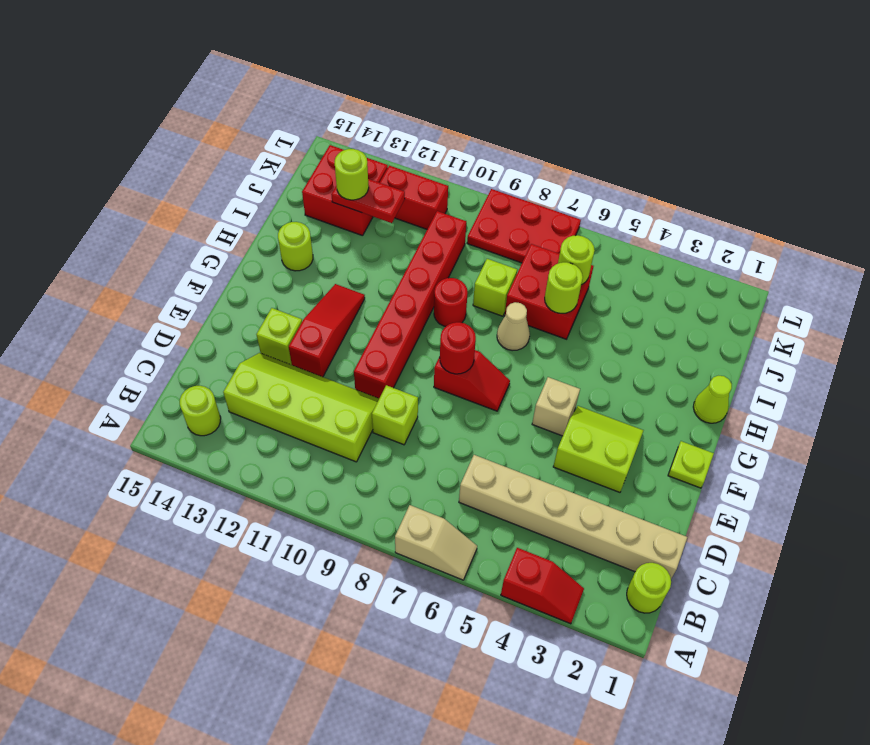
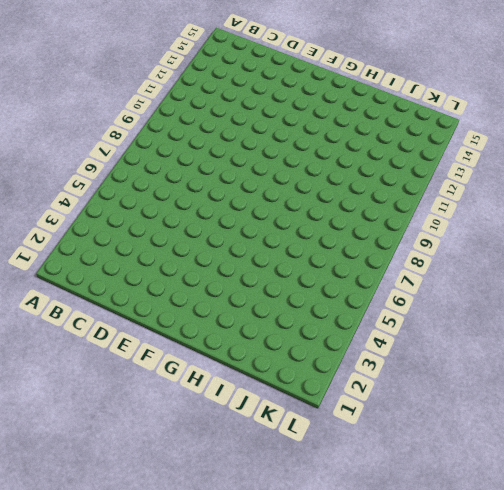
none -> red slope A3:A4 level 1 top 4
none -> tan slope A6:A7 level 1 top 7
none -> lime round brick B1 level 1

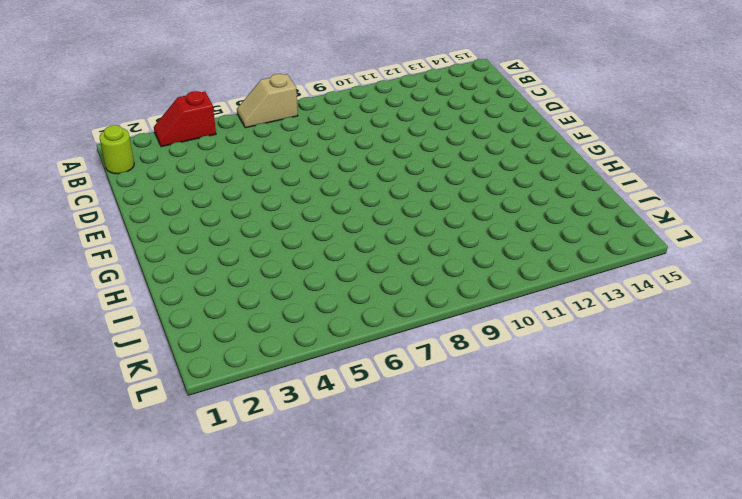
none -> lime round brick B14 level 1
none -> tan brick C1:C6 level 1
none -> lime slope C10:D13 level 1 top C

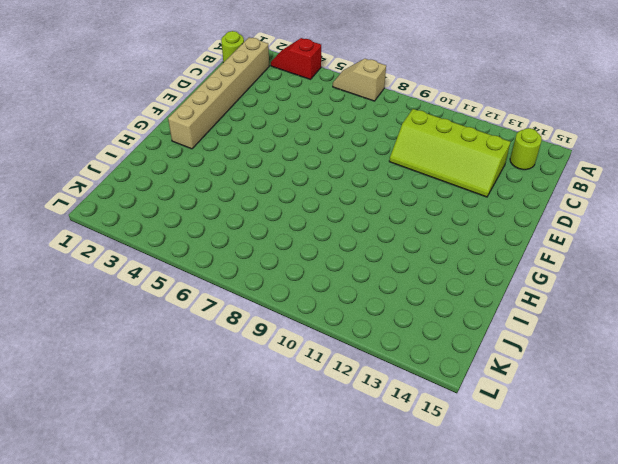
tan brick B2:G2 level 1 -> tan brick C1:C6 level 1
none -> lime brick D9 level 1
none -> lime slope E3:F4 level 1 top E
none -> red brick E10:J10 level 1

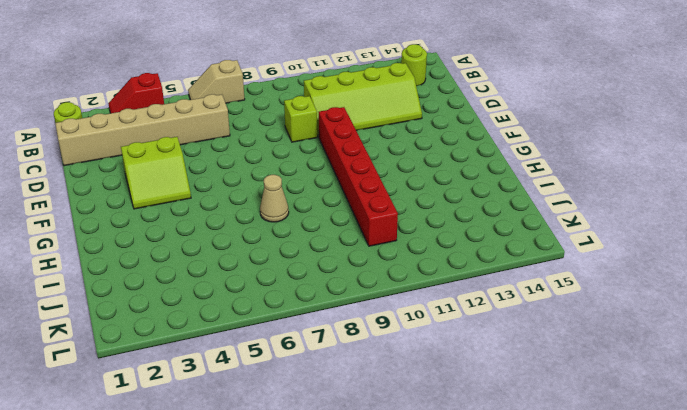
none -> red slope E12:G12 level 1 top E
none -> lime brick E13 level 1
none -> lime plate F1 level 1

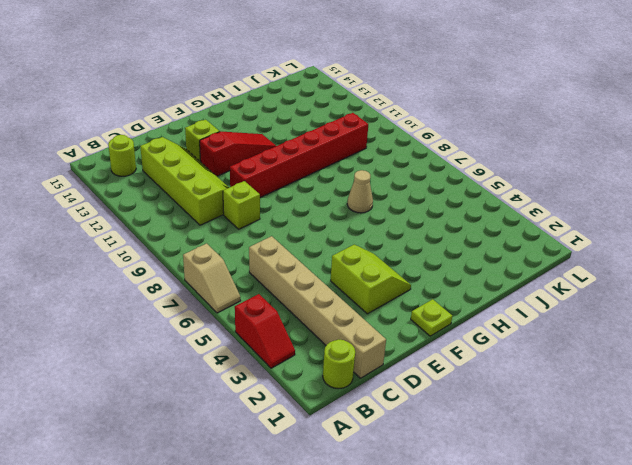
none -> tan brick F5 level 1
none -> red slope F7:F8 level 1 top 8
none -> lime cone H1 level 1

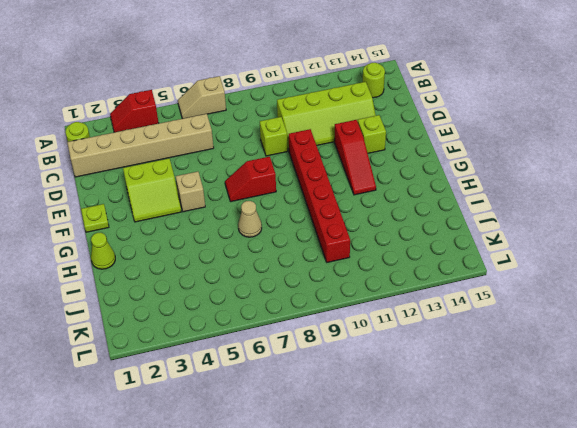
none -> red round brick H9 level 1
none -> lime round brick H14 level 1
none -> red brick I6:J7 level 1

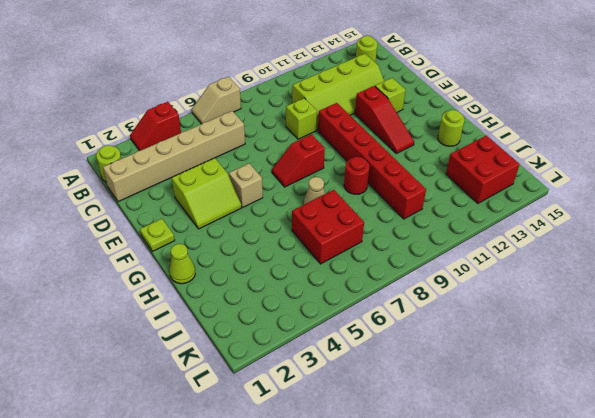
none -> lime brick I8 level 1
none -> red plate K7:L9 level 1
none -> red brick K11:K12 level 1

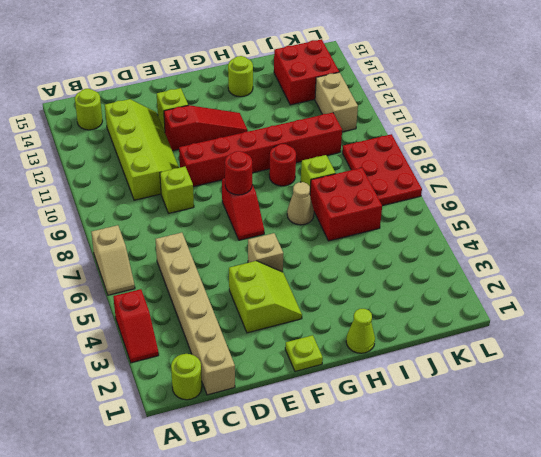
tan brick K11:K12 level 1 -> red brick K11:K12 level 1
none -> lime round brick I6 level 2
none -> lime round brick J6 level 2
none -> red plate J12:J13 level 2

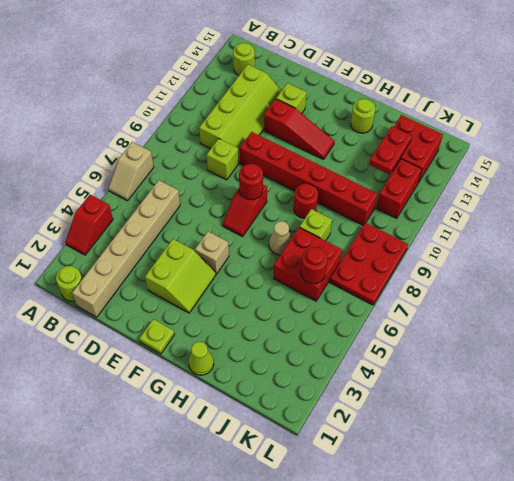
red round brick J6 level 2 -> lime round brick J6 level 2
none -> lime round brick I6 level 2
none -> lime round brick J13 level 3

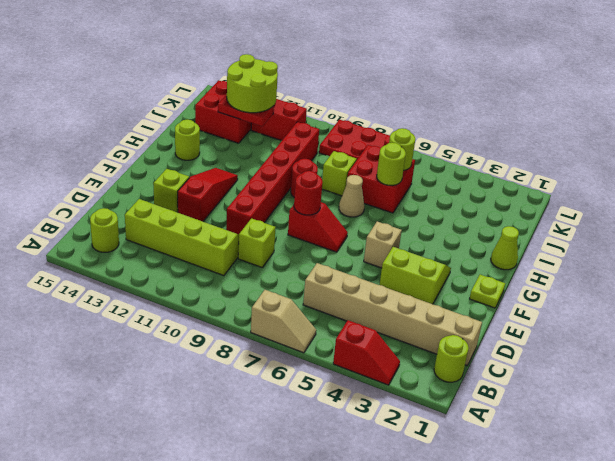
lime round brick J12:K13 level 3 -> lime round brick J13 level 3

